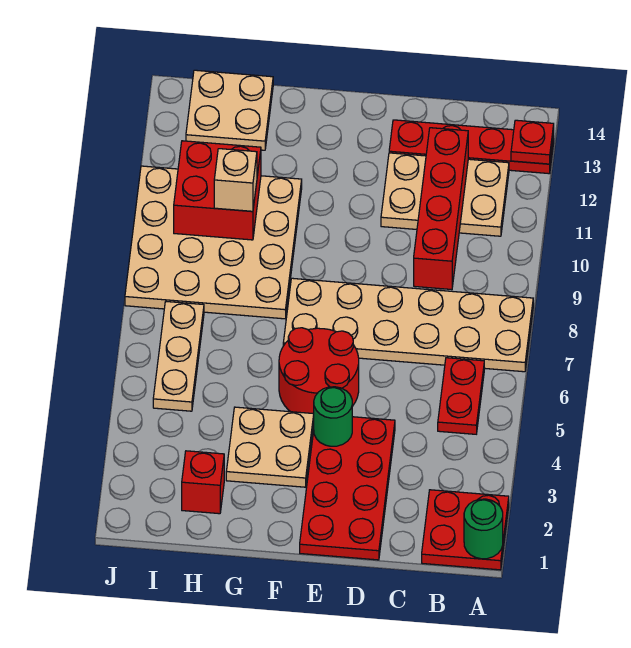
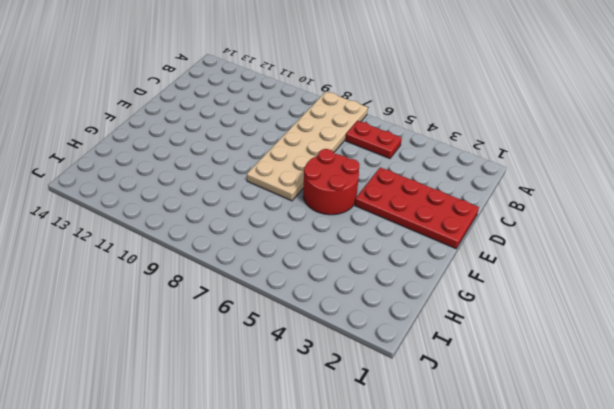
none -> red plate A1:B2 level 1
none -> red plate A13:D13 level 1
none -> tan plate B11:D12 level 1

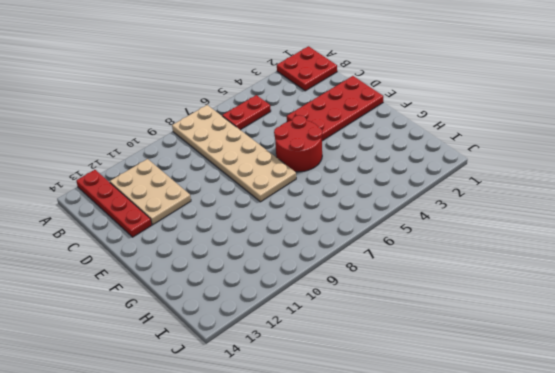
none -> tan plate F3:G4 level 1
none -> tan plate G8:J11 level 1
none -> red brick H2 level 1

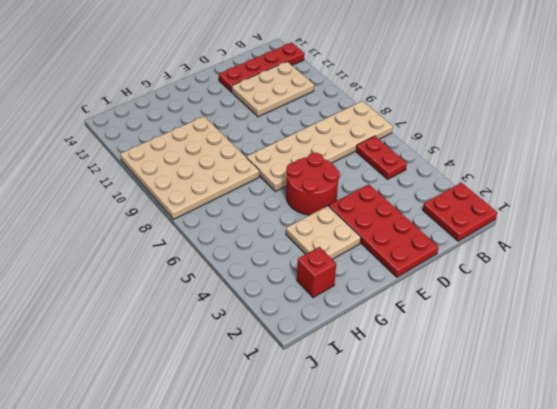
none -> tan plate H13:I14 level 1
none -> tan plate I5:I7 level 1
none -> green round brick A1 level 2

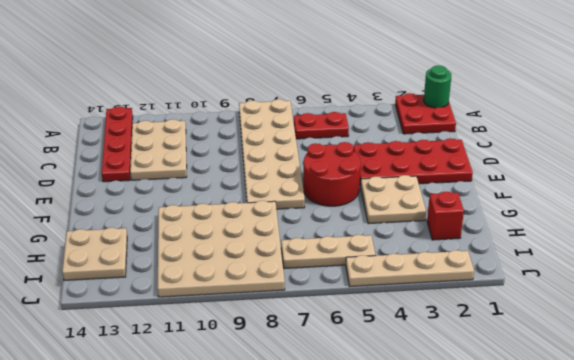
tan plate J2:J5 level 1 -> none
none -> red plate A13 level 2
none -> red brick C9:C12 level 2
none -> green round brick E4 level 2

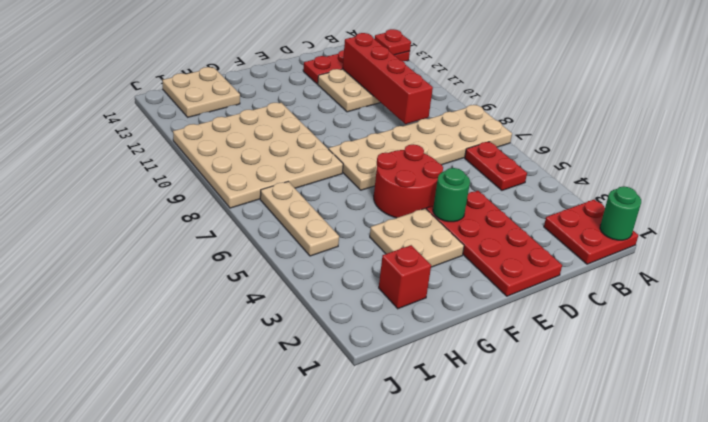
none -> red brick H10:I11 level 2
none -> tan brick H10 level 3

